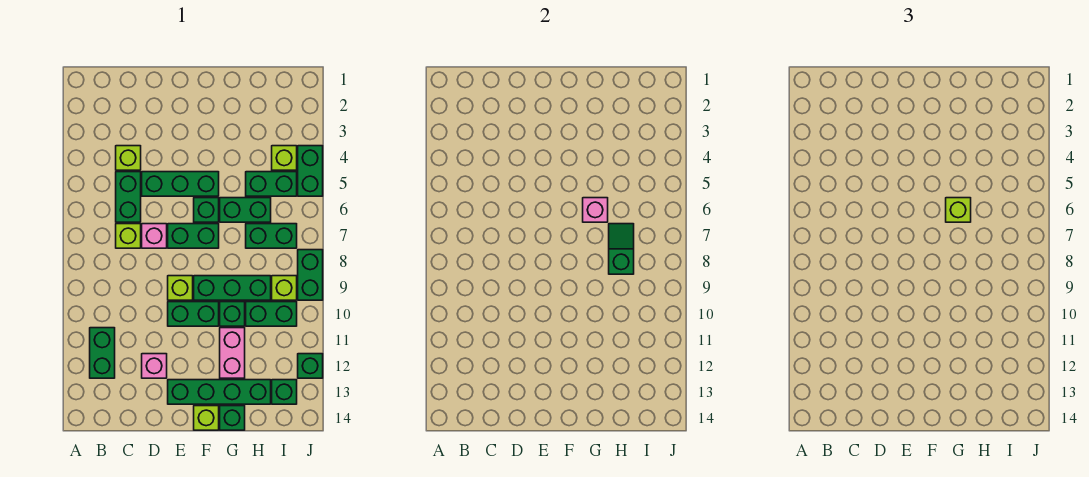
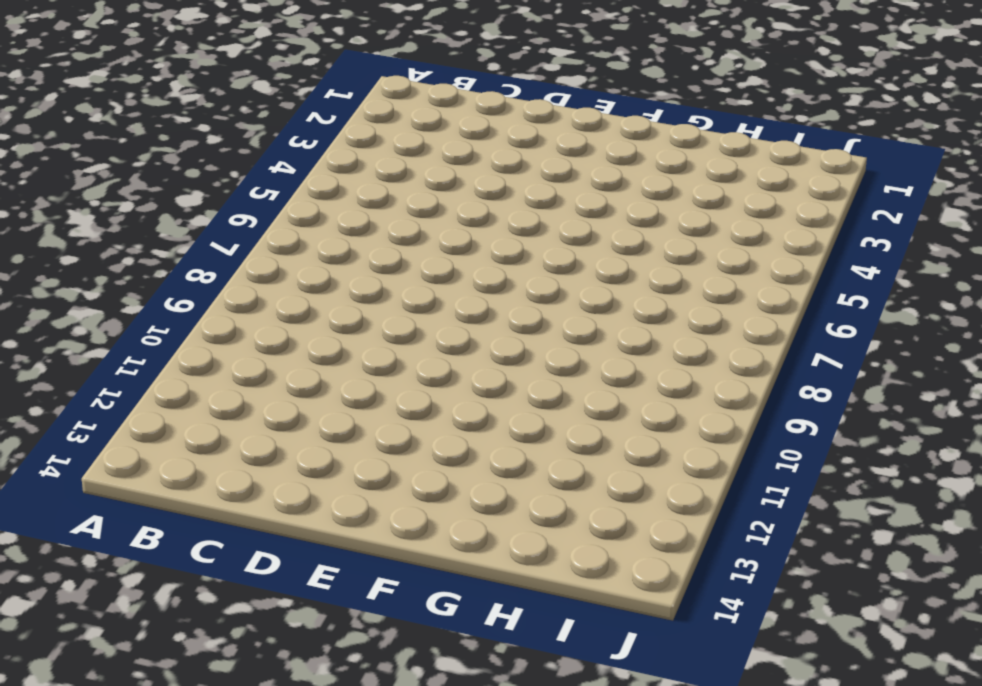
none -> green brick B11:B12 level 1
none -> lime brick C4 level 1
none -> green brick C5:C6 level 1
none -> lime brick C7 level 1

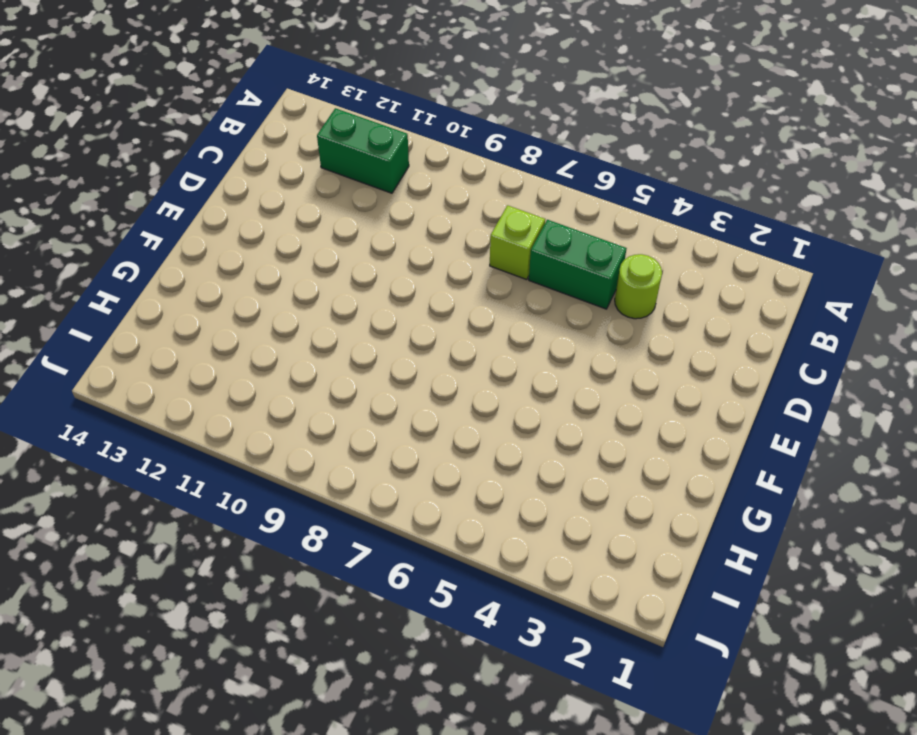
lime round brick C4 level 1 -> lime brick C4 level 1
none -> green brick D5:F5 level 1
none -> pink brick D7 level 1
none -> pink brick D12 level 1
none -> green brick E7:F7 level 1

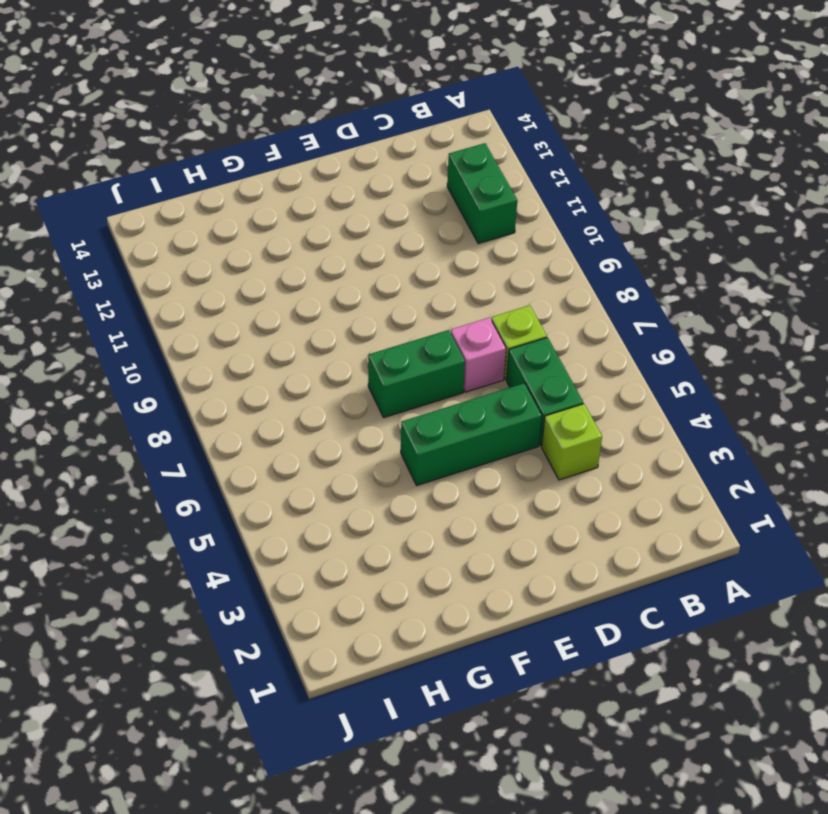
none -> pink brick D12 level 1
none -> lime brick E9 level 1
none -> green brick E10:F10 level 1
none -> green brick E13:H13 level 1

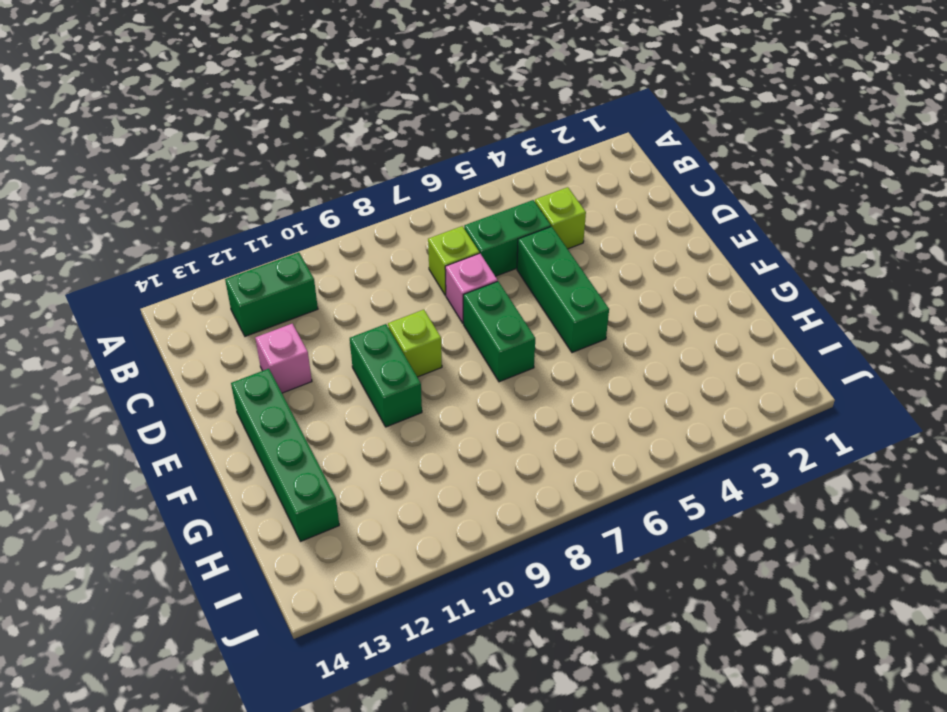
none -> green brick F6 level 1
none -> green brick F9:H9 level 1
none -> lime brick F14 level 1
none -> green brick G6:H6 level 1

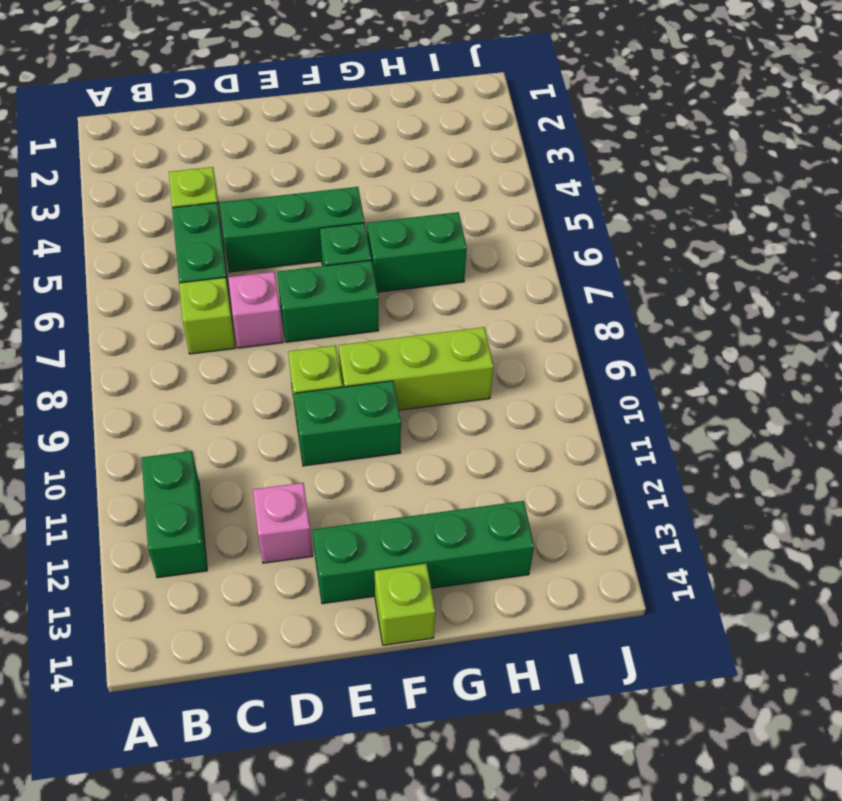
lime brick F9:H9 level 1 -> green brick F9:H9 level 1
none -> green brick G10 level 1
none -> pink brick G11:G12 level 1
none -> green brick G14 level 1
none -> green brick H5:I5 level 1

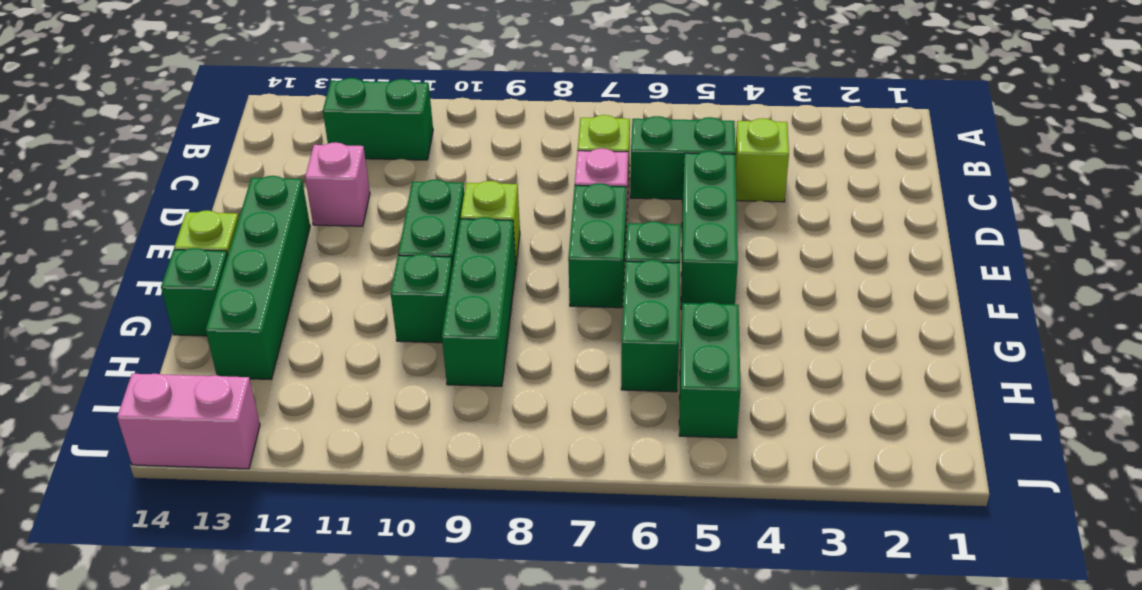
pink brick J13:J14 level 1 -> pink brick G11:G12 level 1
none -> green brick H7:I7 level 1
none -> green brick H10:I10 level 1
none -> lime brick I4 level 1
none -> lime brick I9 level 1

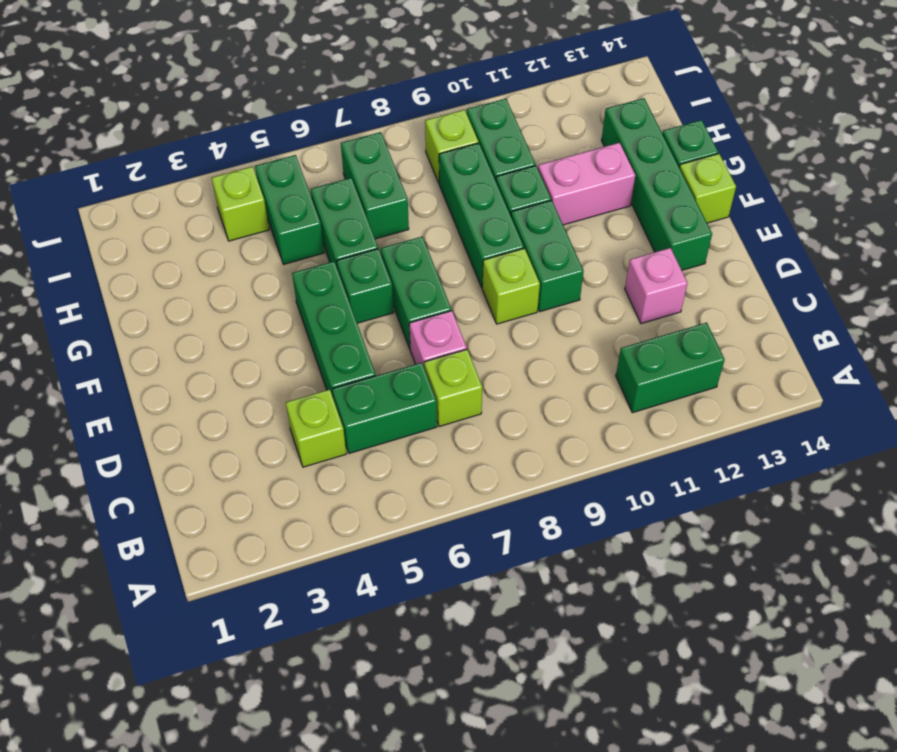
none -> green brick I13 level 1
none -> green brick J4:J5 level 1
none -> green brick J8:J9 level 1
none -> green brick J12 level 1

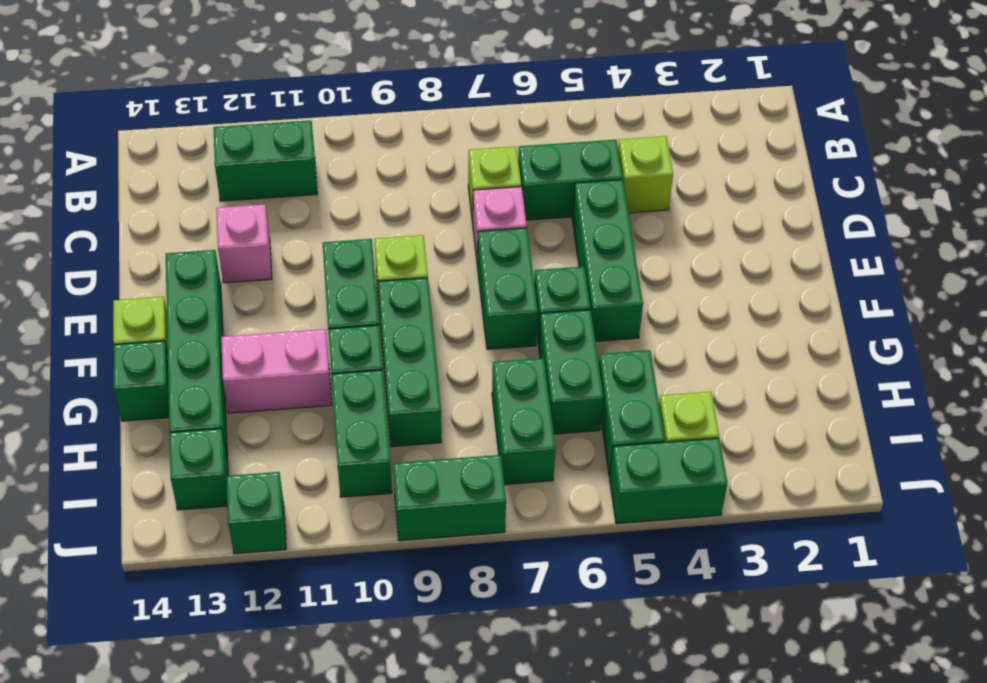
none -> lime brick I9 level 1
none -> pink brick G6 level 2
none -> green slope H7:H8 level 2 top 8
none -> lime brick G6 level 3

